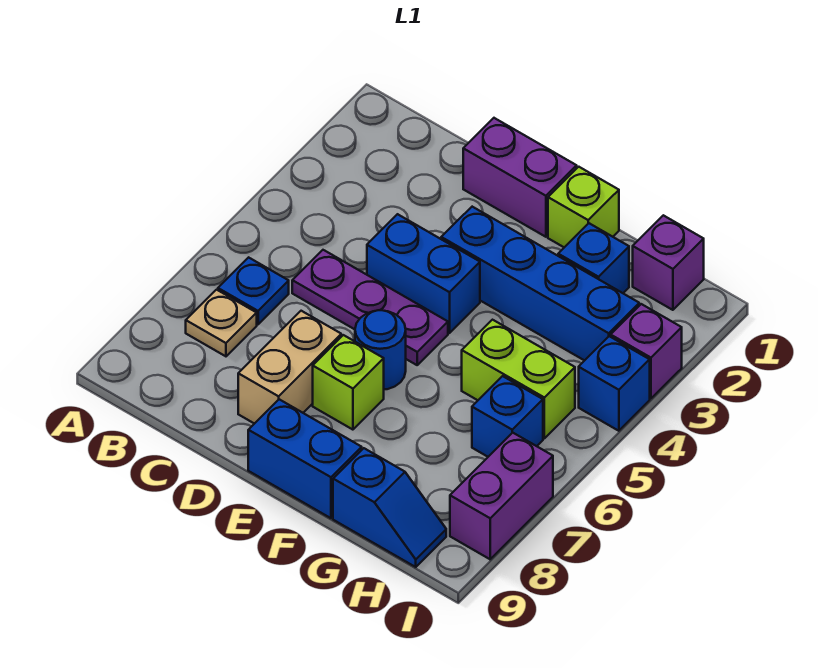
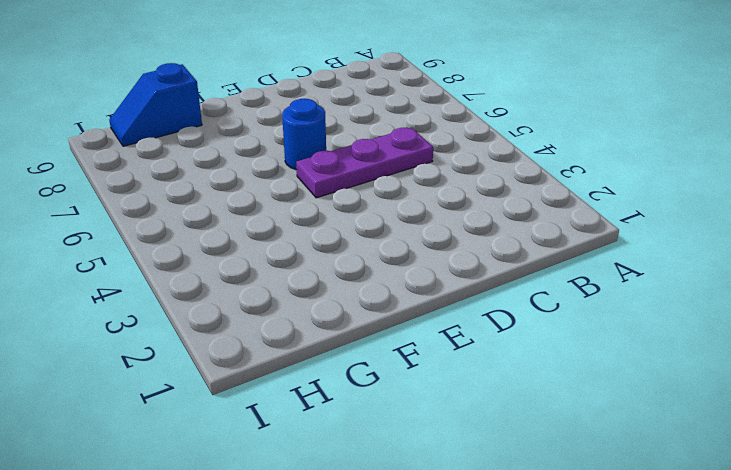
none -> blue plate B6 level 1
none -> tan plate B7 level 1
none -> purple brick D1:E1 level 1

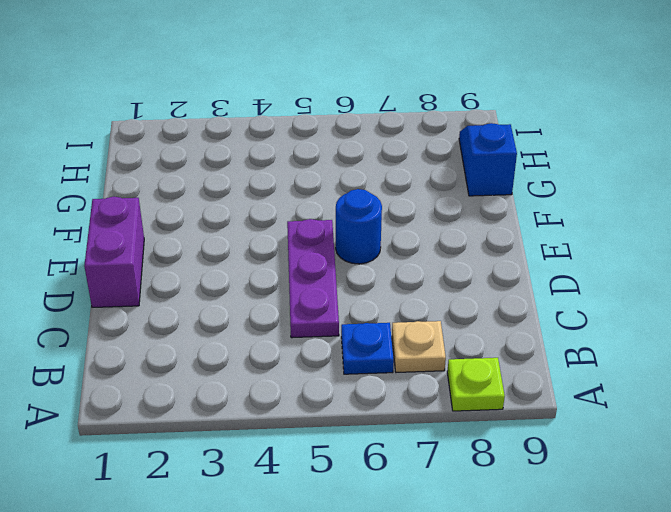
lime plate A8 level 1 -> none
none -> blue brick D4:E4 level 1
none -> tan brick D7:D8 level 1
none -> blue brick E3:H3 level 1

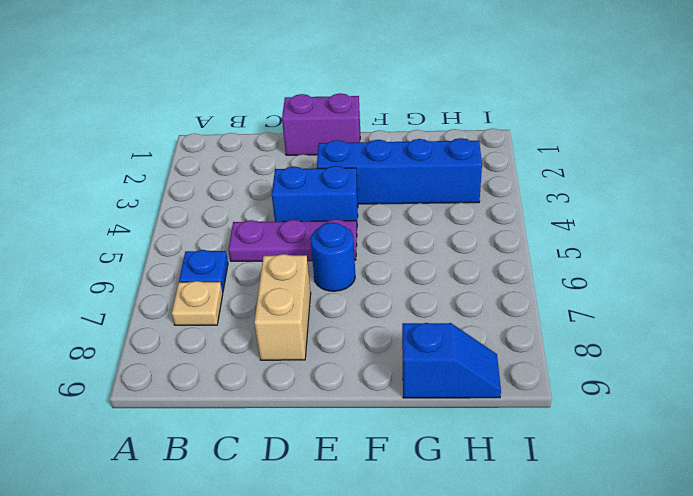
none -> lime brick E7 level 1
none -> blue brick E9:F9 level 1
none -> lime brick F1 level 1

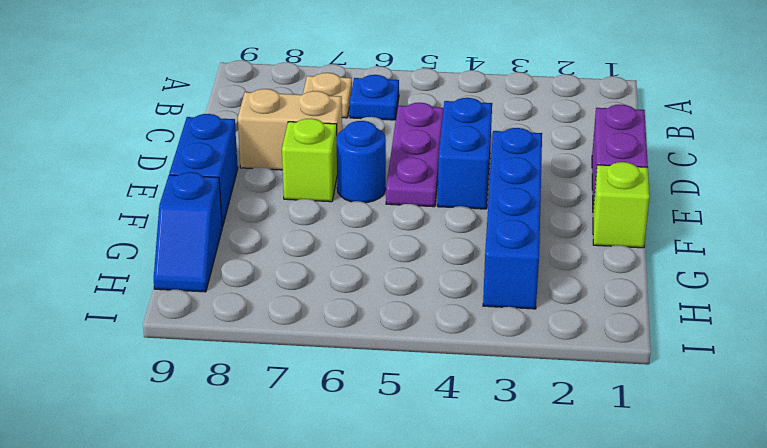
none -> blue brick G2 level 1
none -> lime brick G5:H5 level 1
none -> purple brick H1 level 1

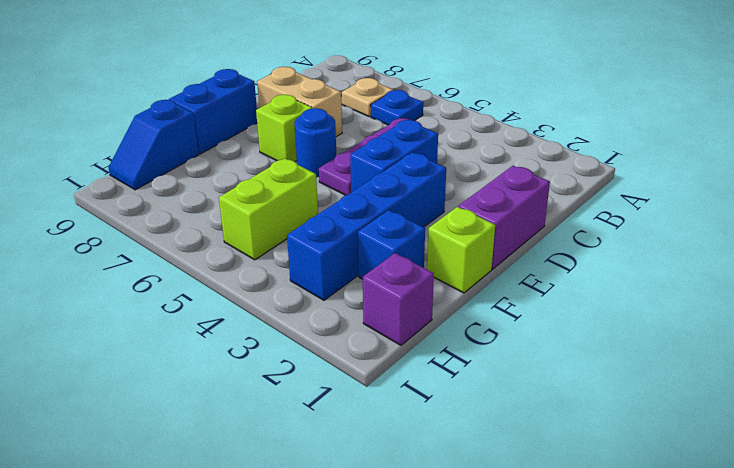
none -> blue brick H6 level 1
none -> purple brick I3 level 1
none -> blue brick I4 level 1

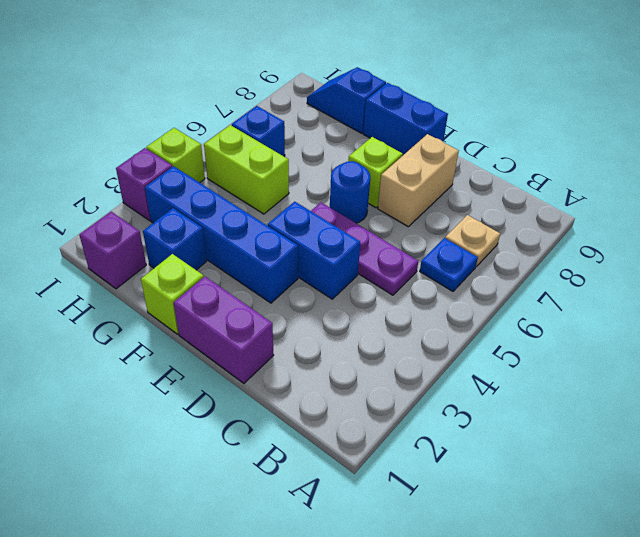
lime brick I4 level 1 -> blue brick I4 level 1
none -> purple brick I7:I8 level 1

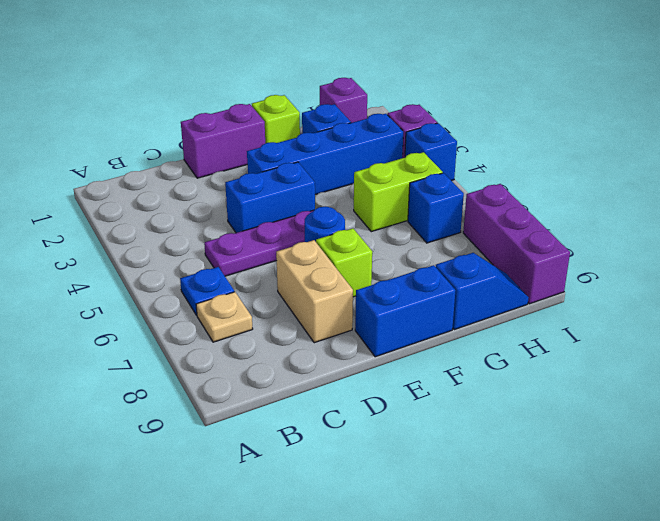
purple brick I7:I9 level 1 -> purple brick I7:I8 level 1

